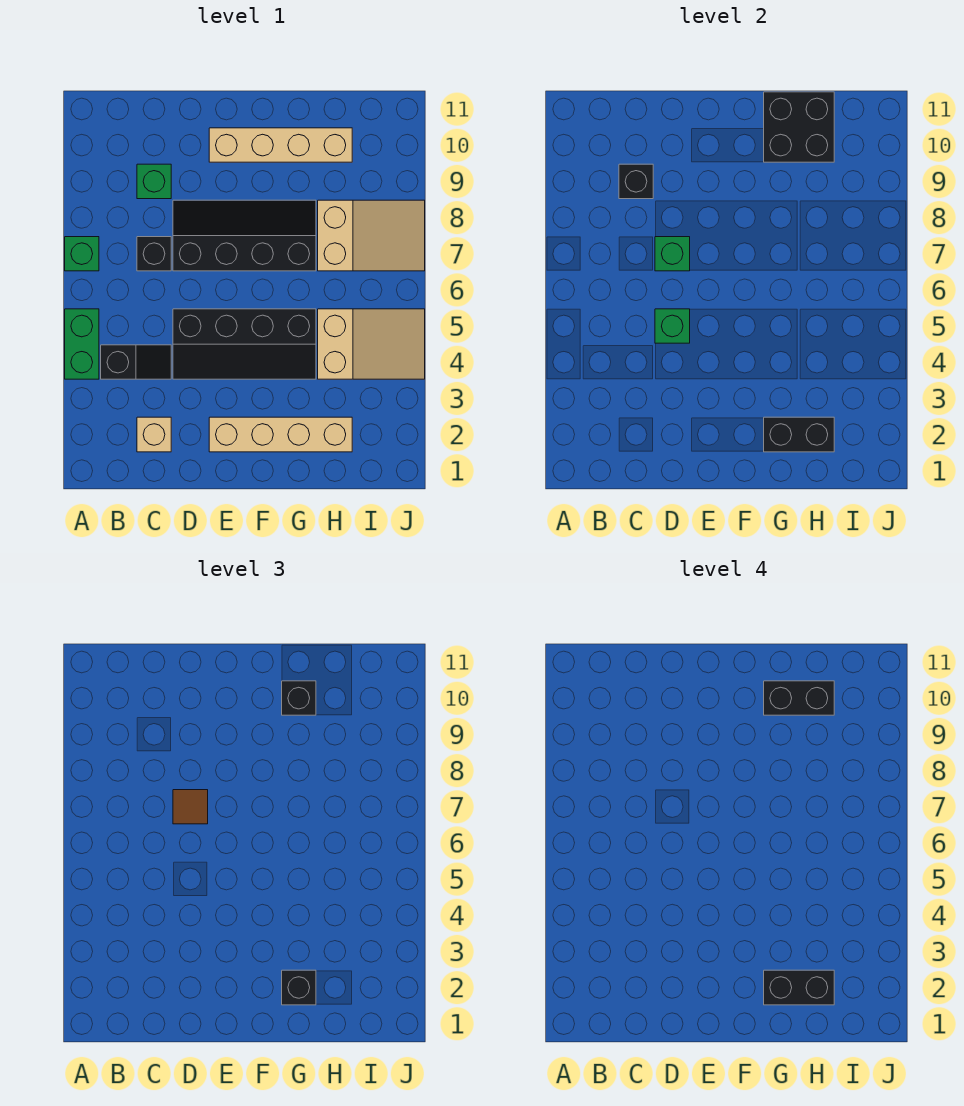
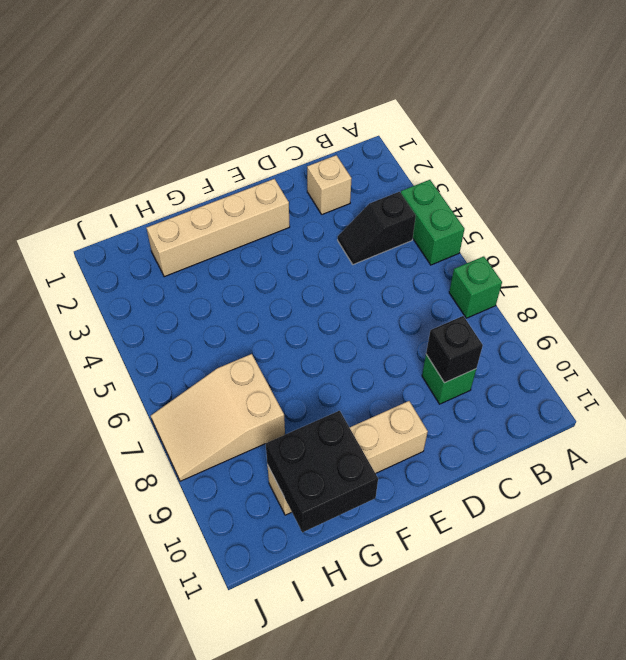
none -> black brick C7 level 1
none -> black slope D4:G5 level 1 top 5
none -> black slope D7:G8 level 1 top 7

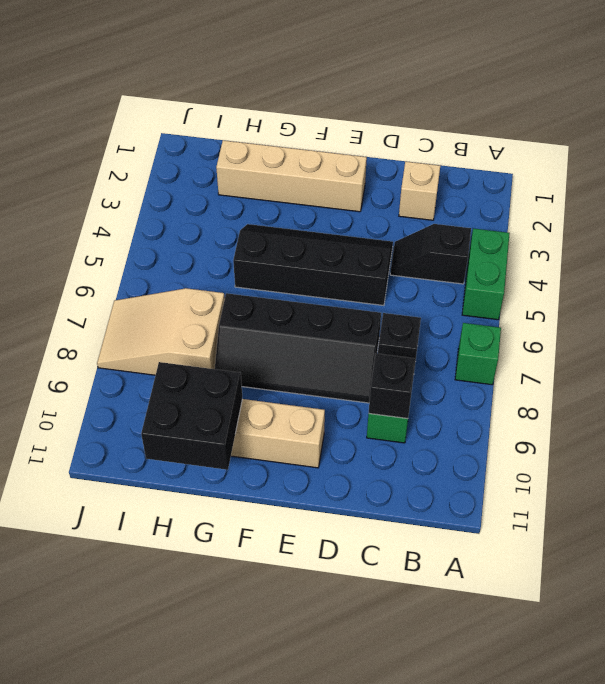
none -> tan slope H4:J5 level 1 top H
none -> green brick D5 level 2
none -> green brick D7 level 2

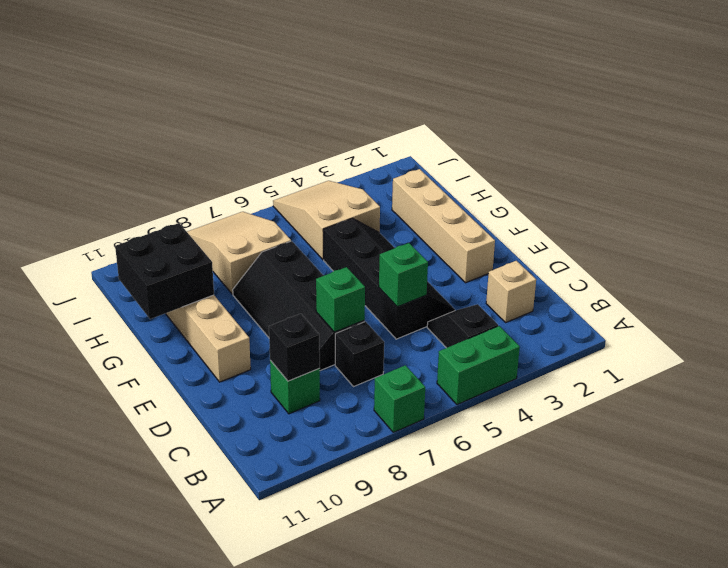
none -> black brick G2:H2 level 2
none -> brown tile D7 level 3
none -> black brick G2 level 3

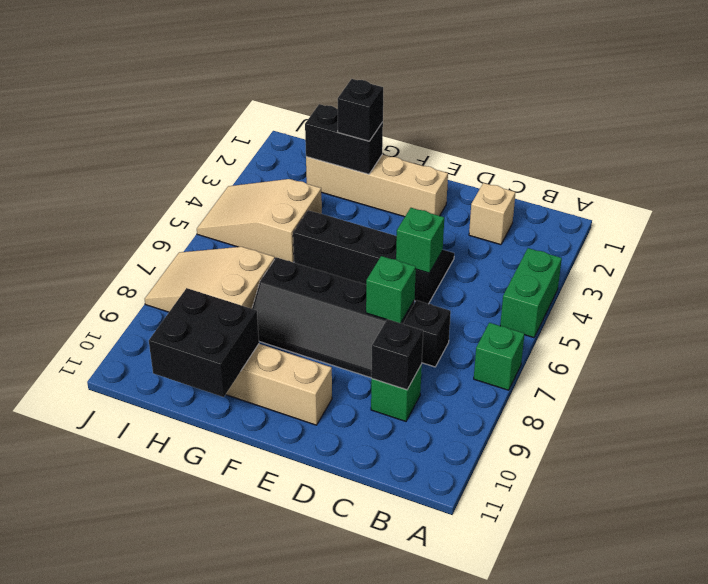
none -> black slope B4:C4 level 1 top B
none -> brown tile D7 level 3
none -> black brick G10 level 3

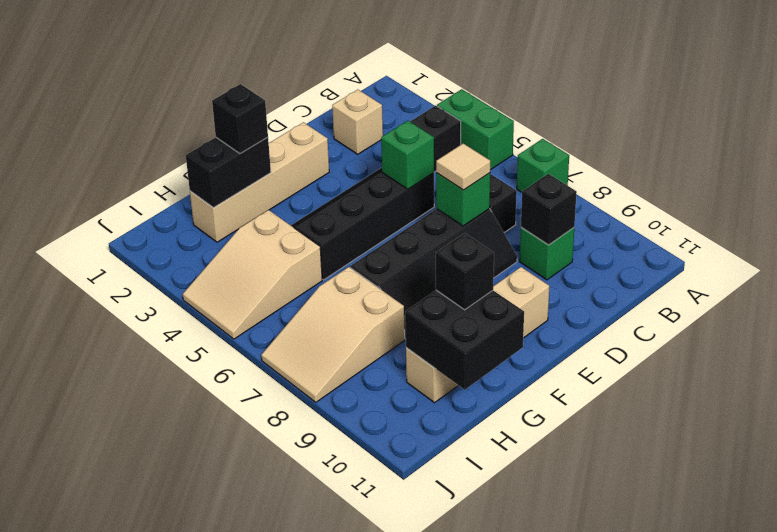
tan tile D7 level 3 -> brown tile D7 level 3
none -> black brick G2:H2 level 4
none -> black brick G10:H10 level 4

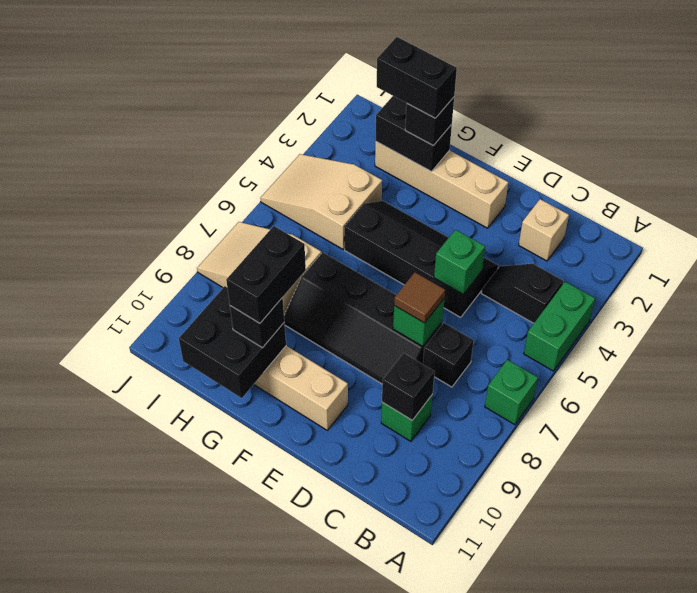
black brick G9:G10 level 4 -> black brick G10:H10 level 4

